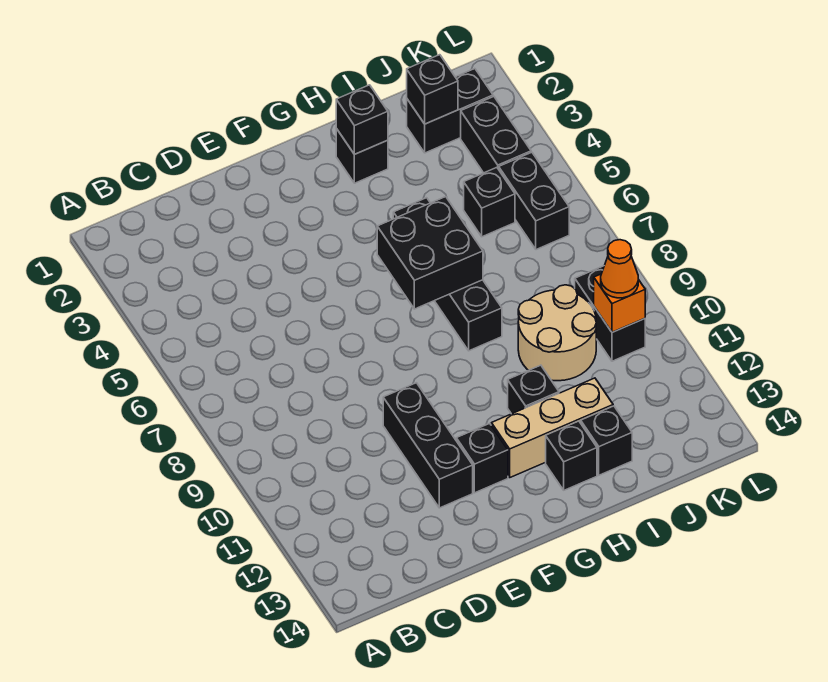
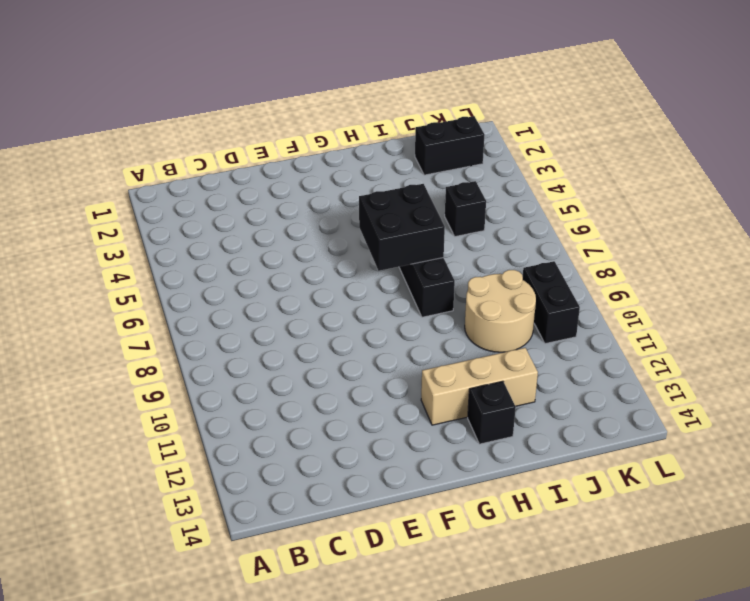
none -> black brick E10:E12 level 1
none -> black brick F12 level 1
none -> black brick H2 level 1

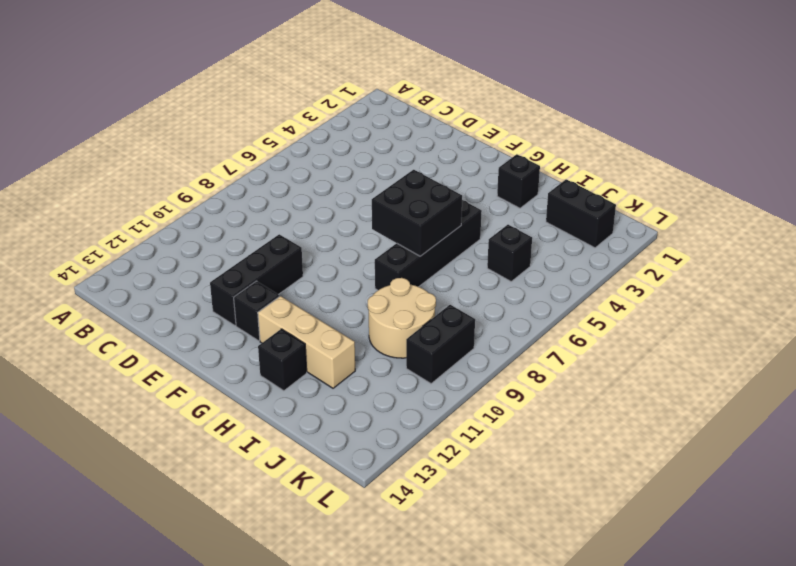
none -> black brick H11 level 1
none -> black brick I13 level 1
none -> black brick K3:K4 level 1

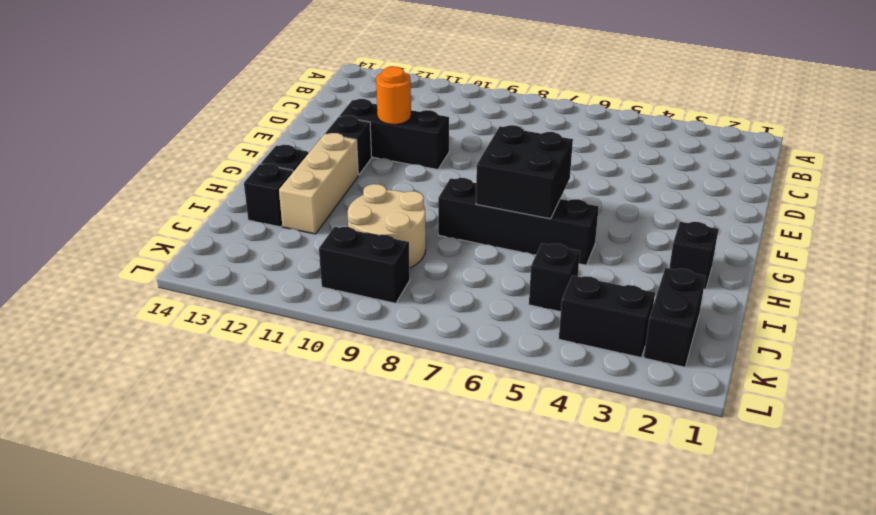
orange round brick E11 level 2 -> none
none -> black brick H11 level 1
none -> black brick K5:K6 level 1
none -> black brick H2 level 2

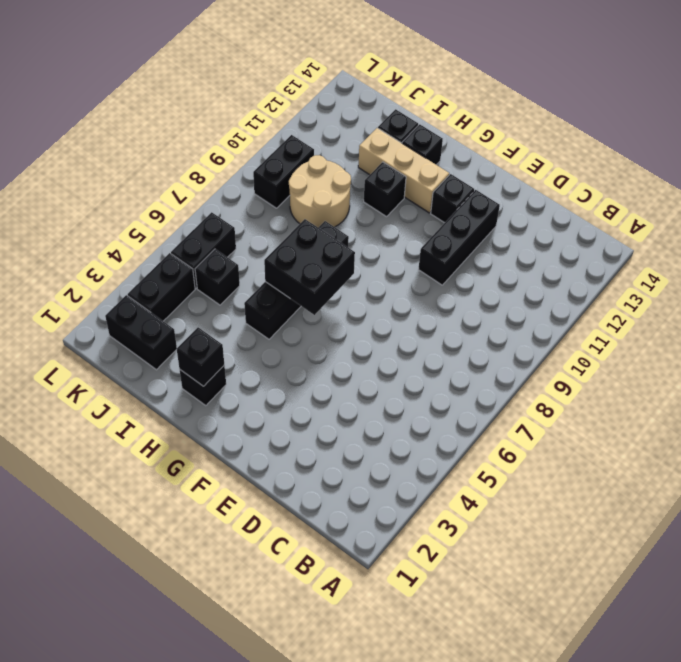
none -> black brick J2 level 2
none -> orange brick K10 level 2
none -> orange cone K10 level 3

